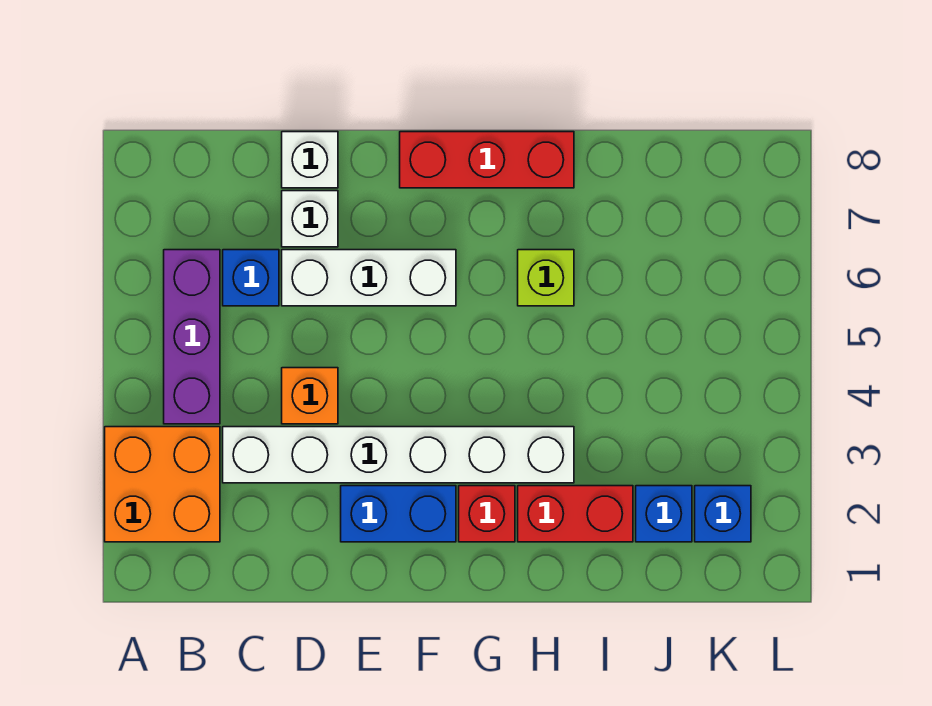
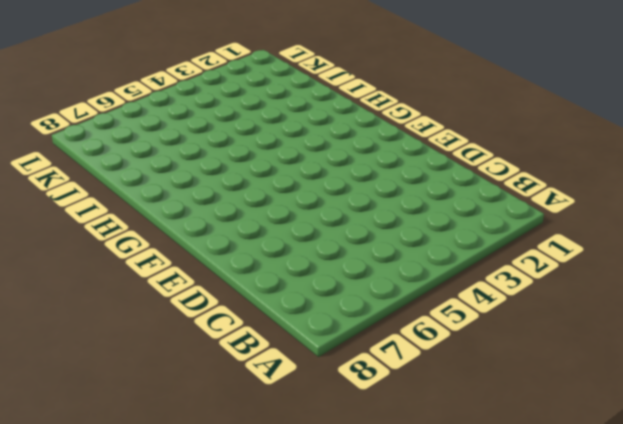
none -> orange brick A2:B3 level 1
none -> purple brick B4:B6 level 1
none -> white brick C3:H3 level 1

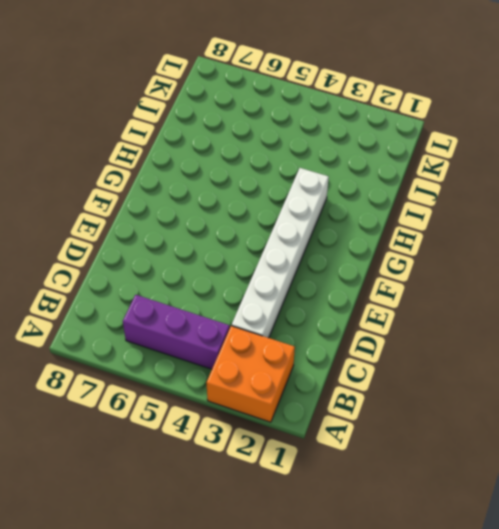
none -> blue brick C6 level 1
none -> orange brick D4 level 1
none -> white brick D6:F6 level 1

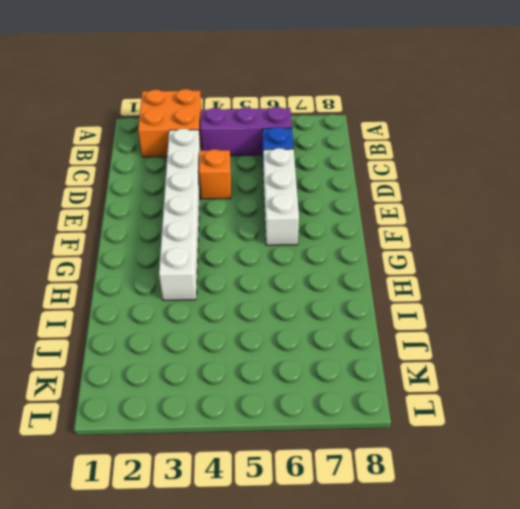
none -> white brick D7 level 1
none -> white brick D8 level 1
none -> blue brick E2:F2 level 1

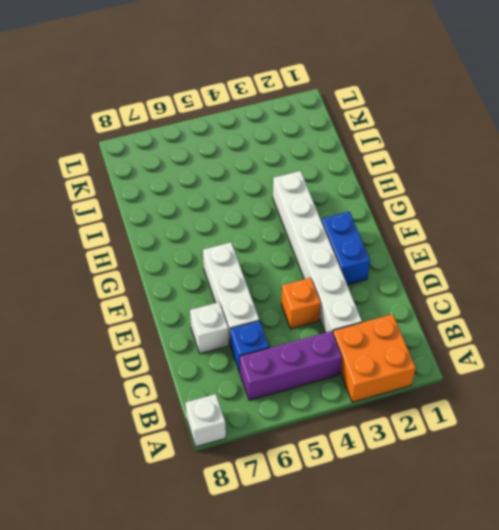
white brick A8 level 1 -> white brick D8 level 1
none -> red brick F8:H8 level 1
none -> red brick G2 level 1
none -> red brick H2:I2 level 1

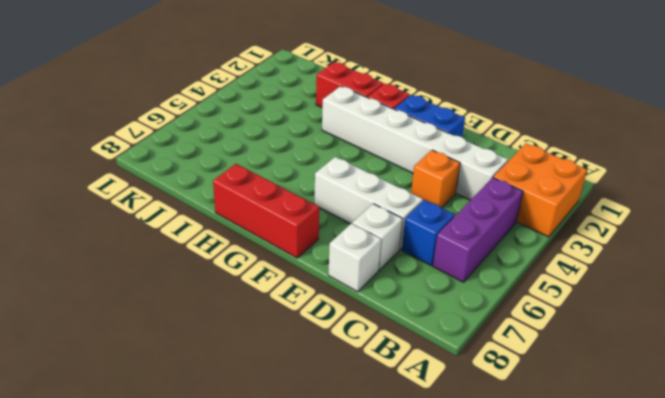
none -> lime brick H6 level 1
none -> blue brick J2 level 1
none -> blue brick K2 level 1

